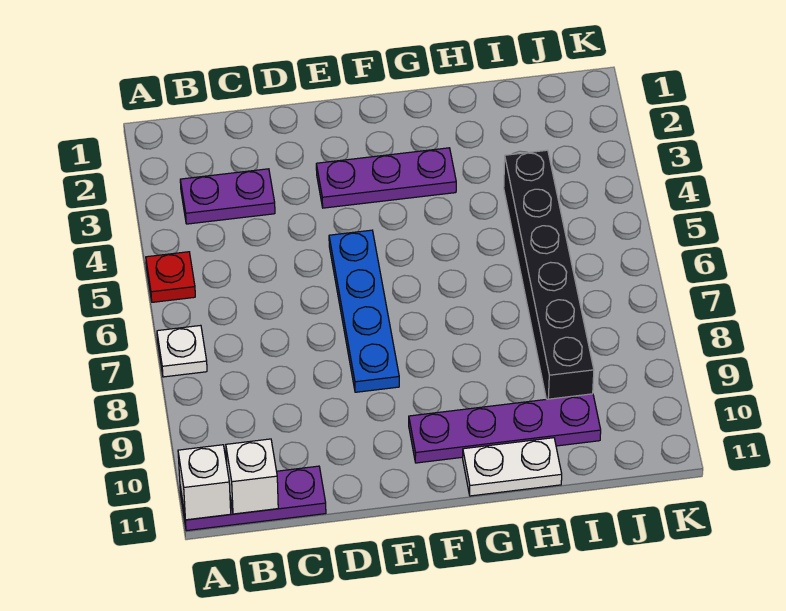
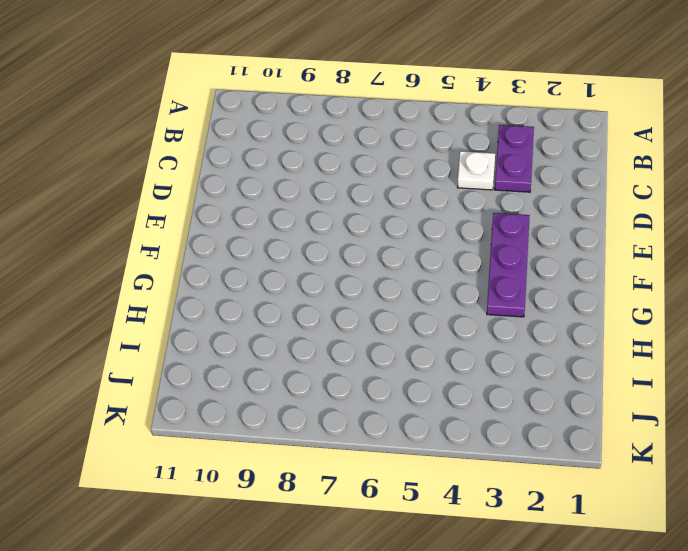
white plate C4 level 1 -> white plate A7 level 1
none -> red plate A5 level 1
none -> purple plate A11:C11 level 1

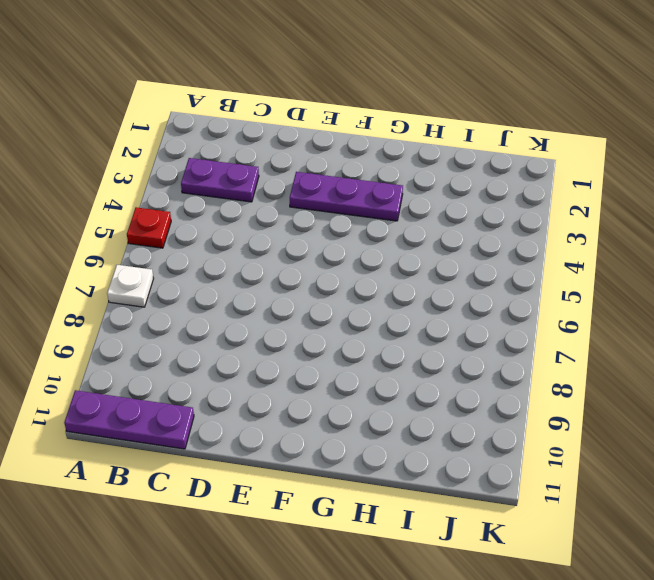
none -> blue plate E5:E8 level 1
none -> purple plate F10:I10 level 1

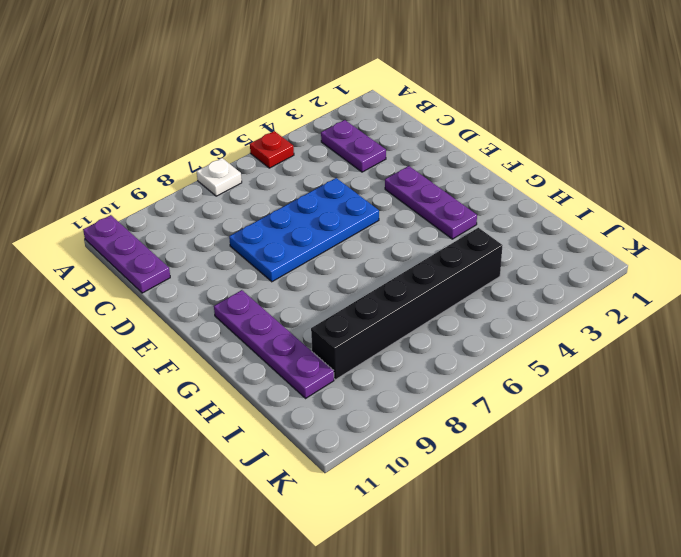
blue plate D5:E8 level 1 -> blue plate E5:E8 level 1
none -> white plate G11:H11 level 1
none -> white brick A11 level 2

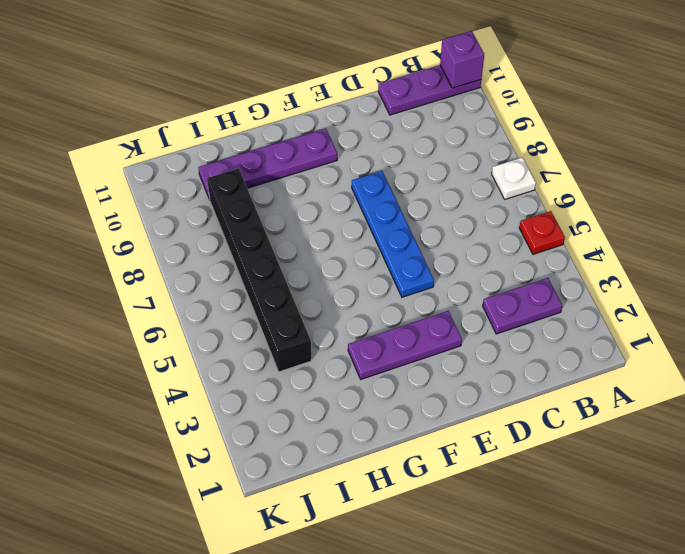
purple brick A11 level 2 -> white brick A11 level 2
none -> white plate G11:H11 level 1
none -> white brick B11 level 2

